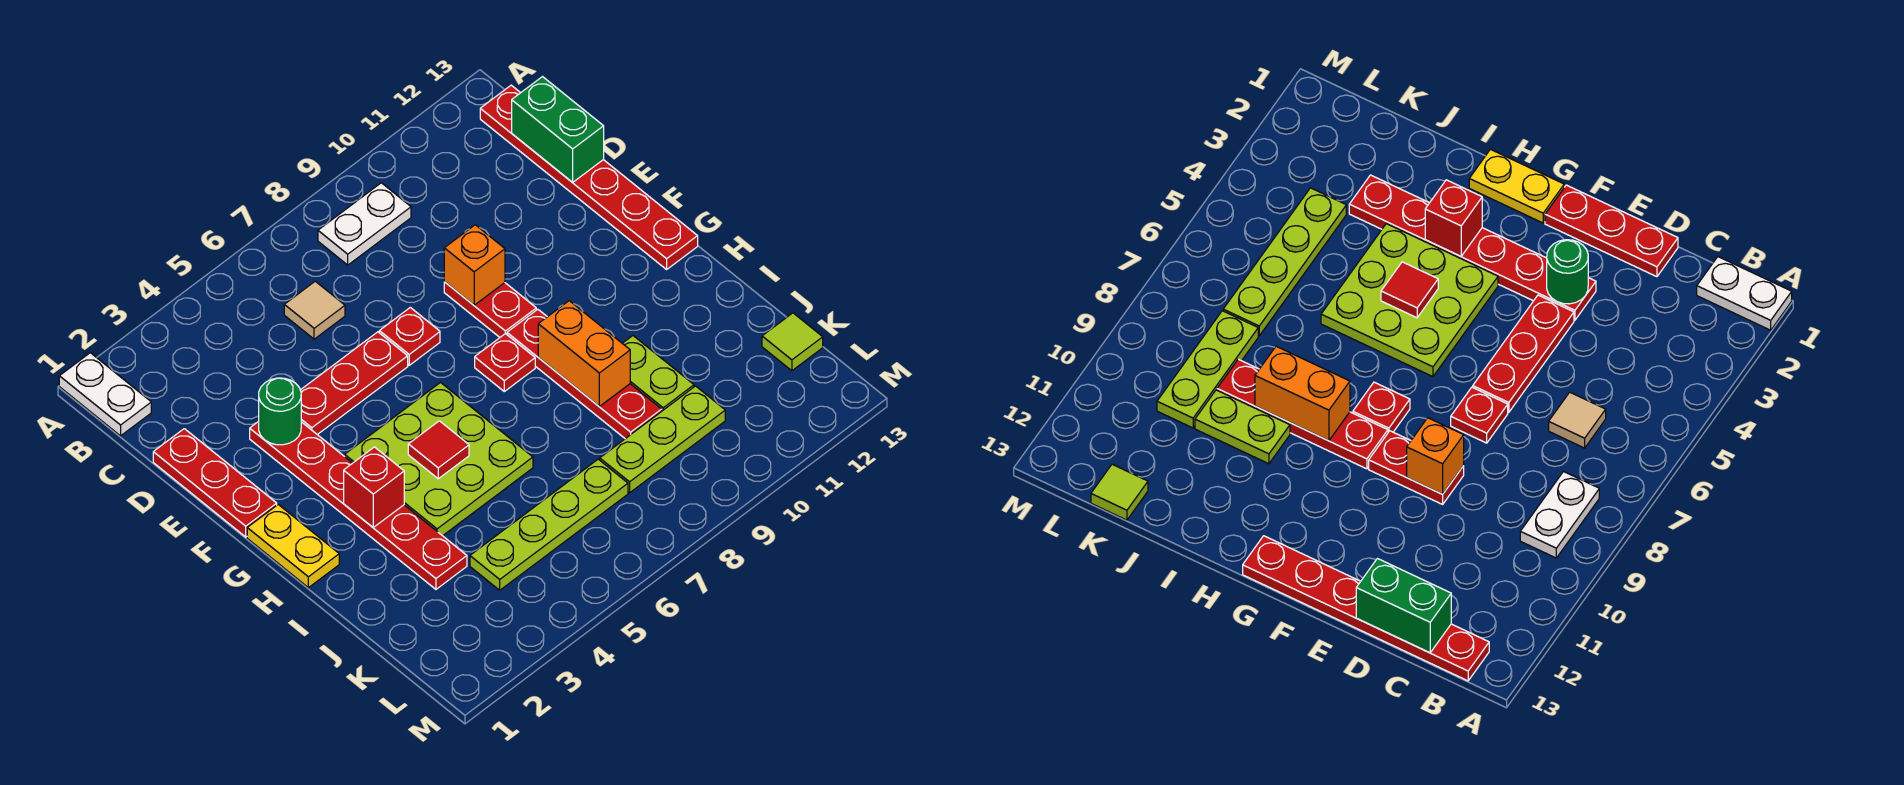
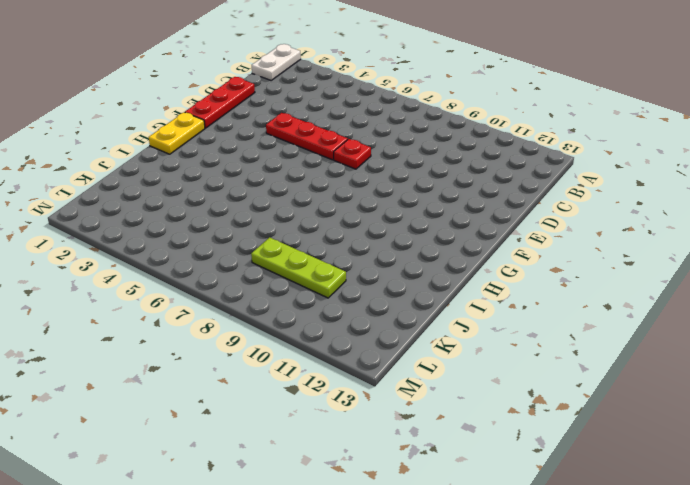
none -> white plate B8:B9 level 1
none -> red plate B13:G13 level 1
none -> tan tile C6 level 1

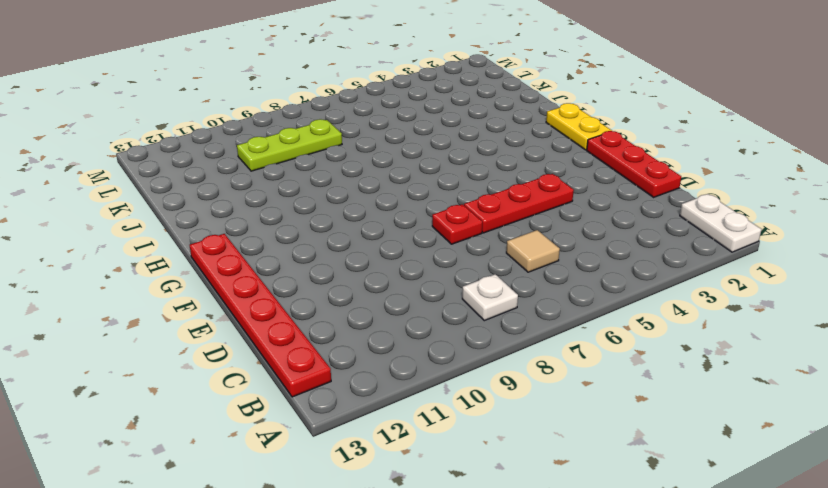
white plate B8 level 1 -> white plate B8:B9 level 1
none -> red plate E3:J3 level 1
none -> red plate E9:F9 level 1
none -> lime plate G4:I6 level 1

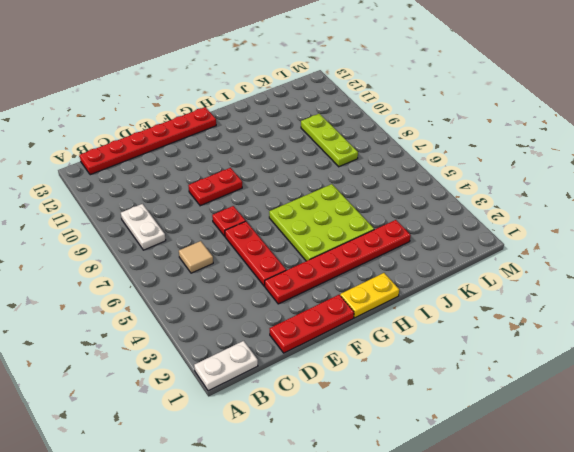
none -> red plate G8 level 1
none -> red plate G9:J9 level 1
none -> lime plate I10:J10 level 1

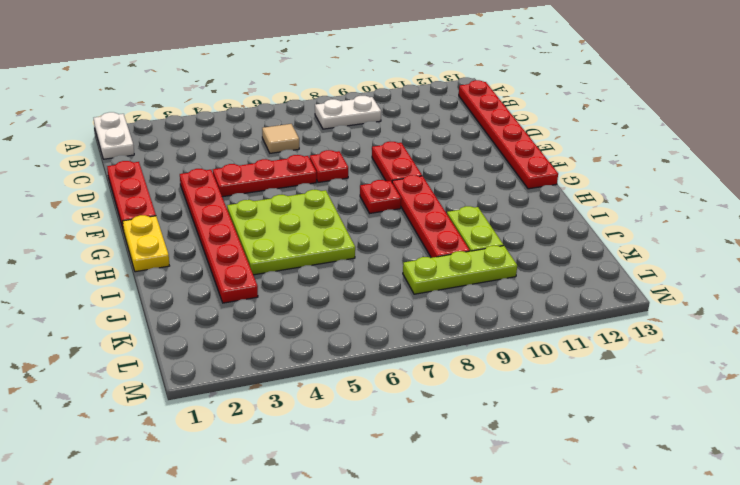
none -> lime plate K4:K7 level 1
none -> lime tile K13 level 1
none -> green brick C13:D13 level 2

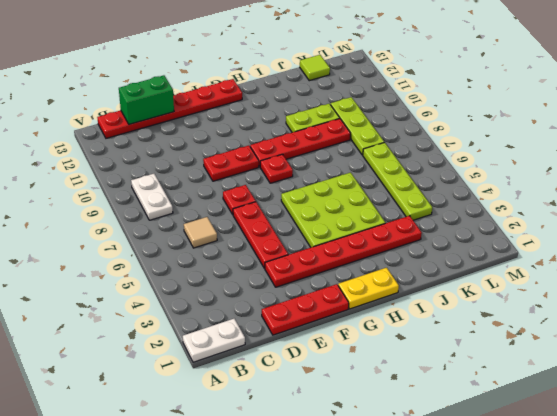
none -> green round brick E3 level 2
none -> orange brick E9 level 2
none -> red brick H3 level 2

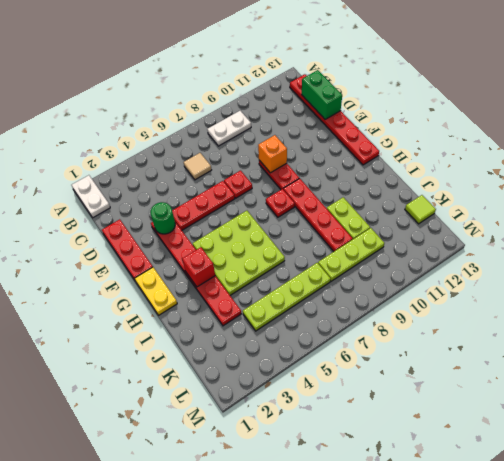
none -> red tile H5 level 2
none -> orange brick H9:I9 level 2

